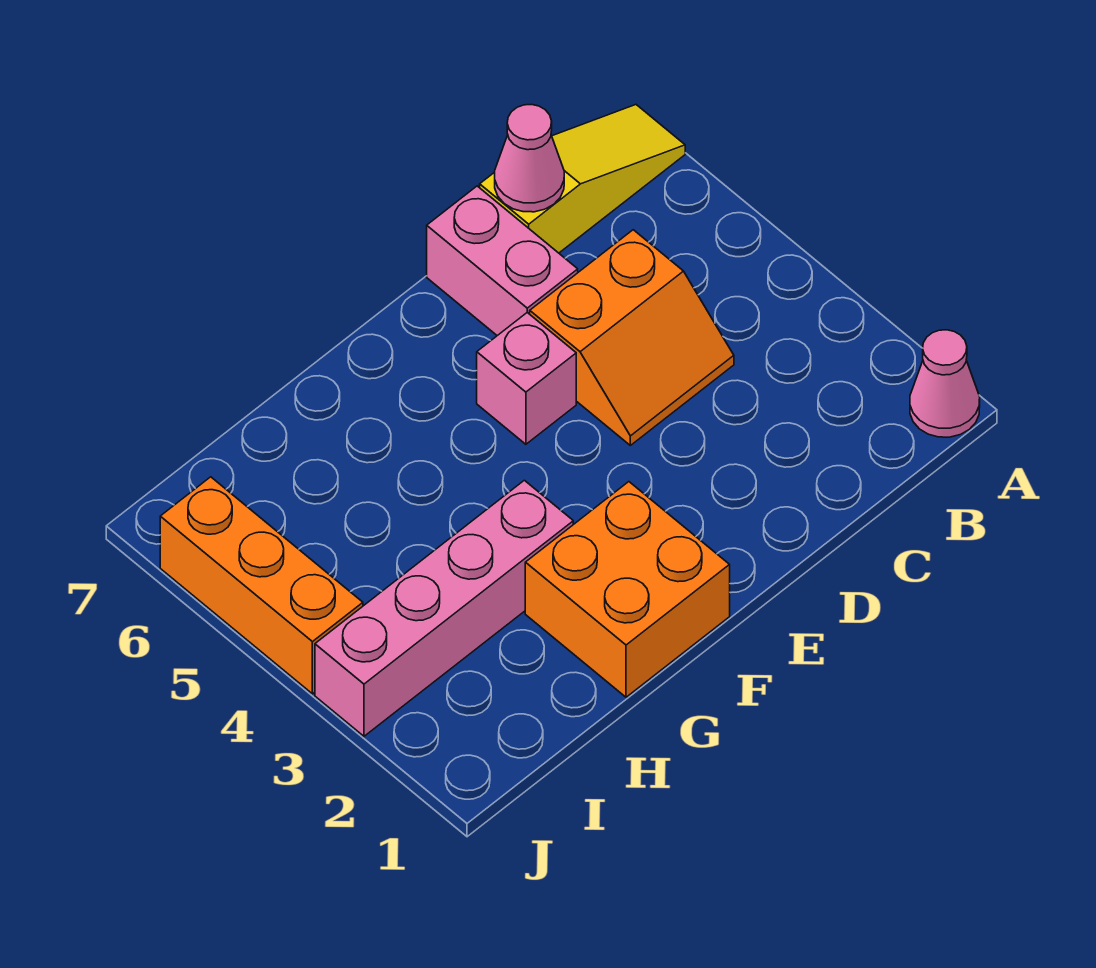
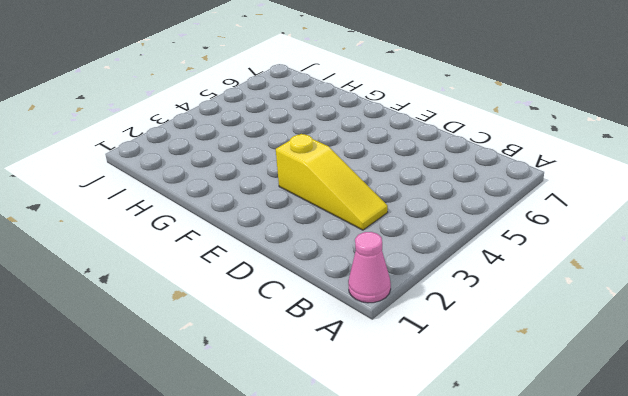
yellow slope C3:E3 level 1 top E -> yellow slope A7:C7 level 1 top C
none -> orange slope C4:D5 level 1 top 5
none -> pink brick D6:D7 level 1

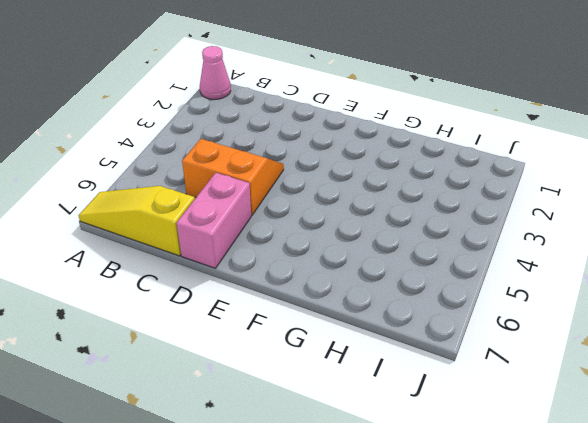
none -> pink brick E5 level 1
none -> orange brick F1:G2 level 1

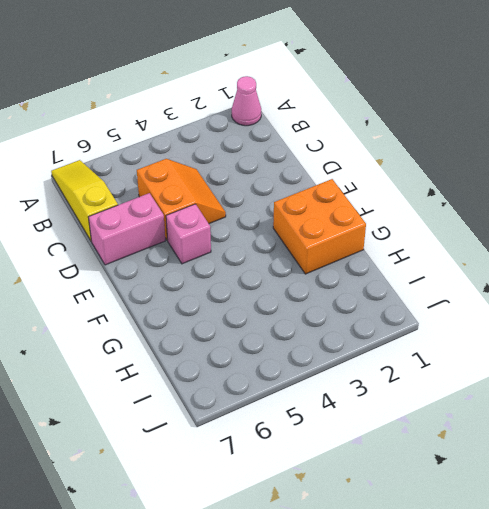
none -> pink brick G3:J3 level 1
none -> orange brick J4:J6 level 1

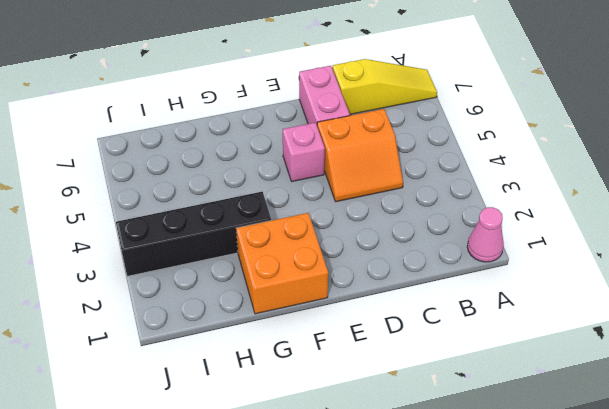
black brick G3:J3 level 1 -> pink brick G3:J3 level 1
none -> orange brick J4:J6 level 1
none -> pink cone C7 level 2

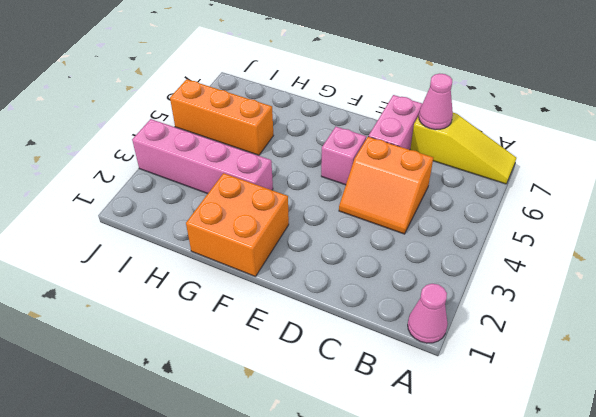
orange brick H5:J5 level 1 -> orange brick J4:J6 level 1

